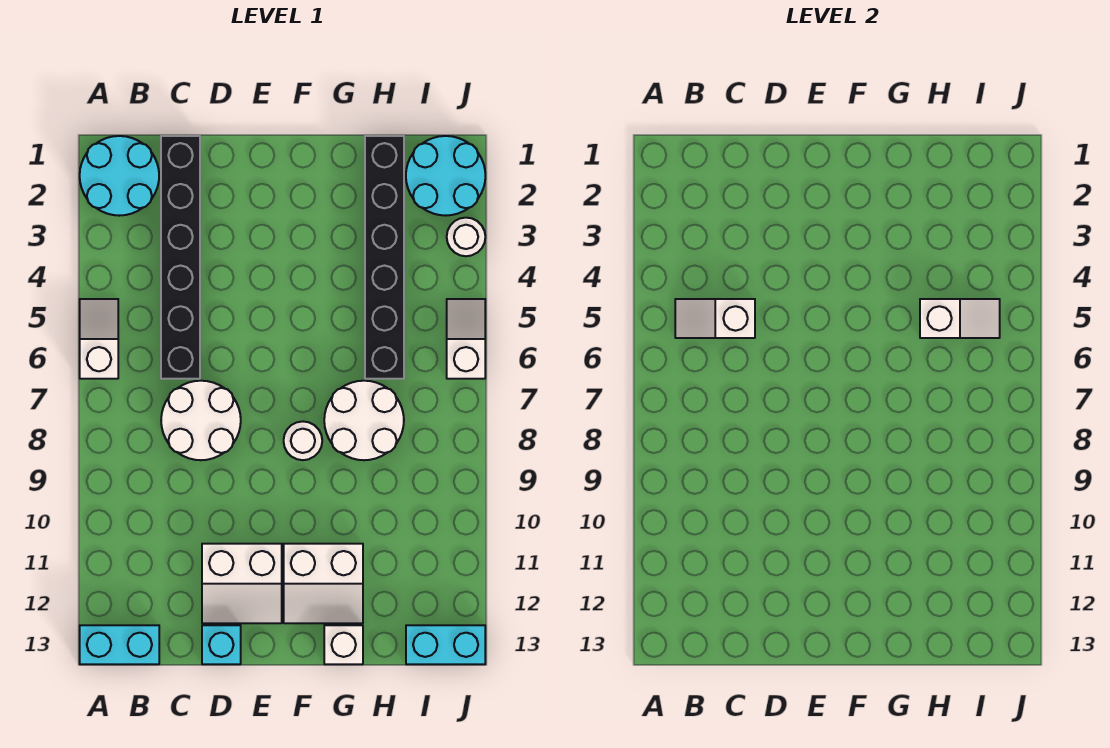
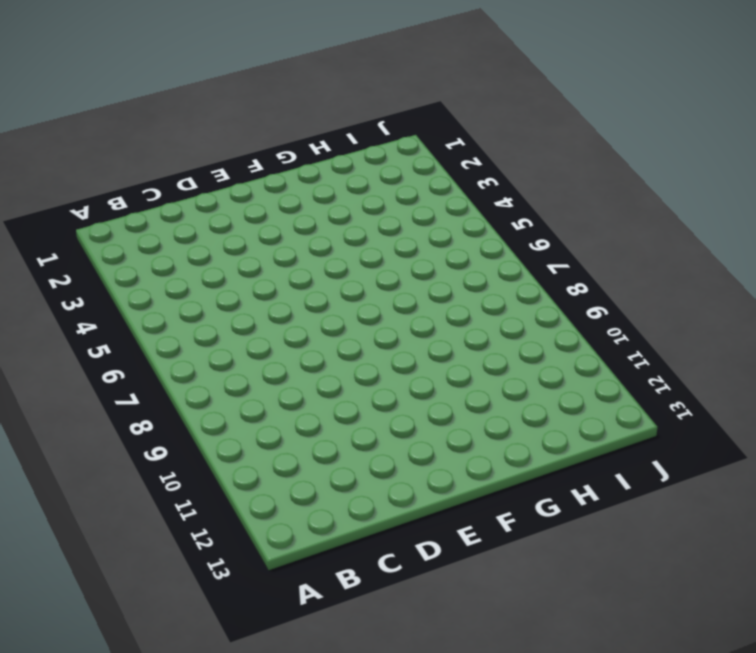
none -> cyan round brick A1:B2 level 1
none -> white slope A5:A6 level 1 top 6
none -> cyan brick A13:B13 level 1

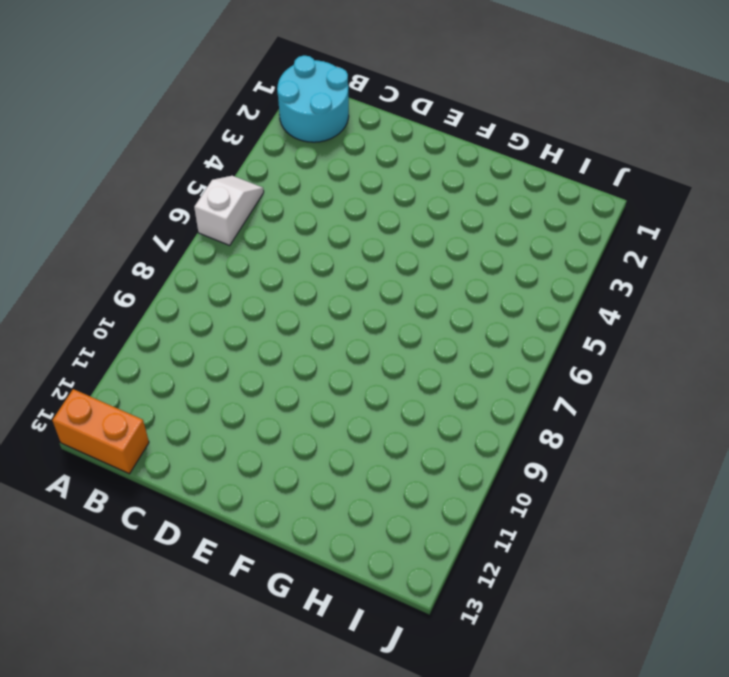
orange brick A13:B13 level 1 -> cyan brick A13:B13 level 1
none -> black brick C1:C6 level 1
none -> white round brick C7:D8 level 1
none -> white slope D11:E12 level 1 top 11

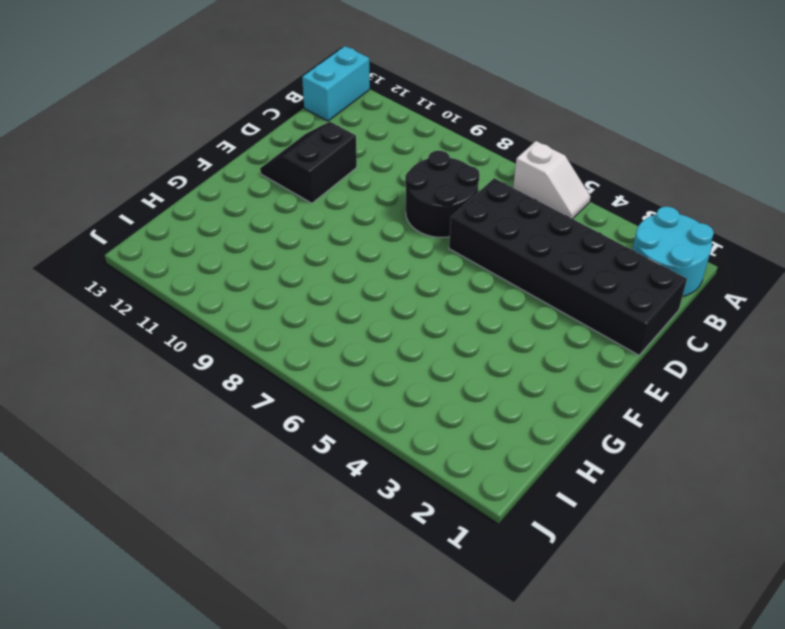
black brick C1:D6 level 1 -> black brick C1:C6 level 1
black round brick C7:D8 level 1 -> white round brick C7:D8 level 1
black slope D11:E12 level 1 top 11 -> white slope D11:E12 level 1 top 11
none -> cyan brick D13 level 1
none -> white round brick F8 level 1
none -> white slope F11:G12 level 1 top 11

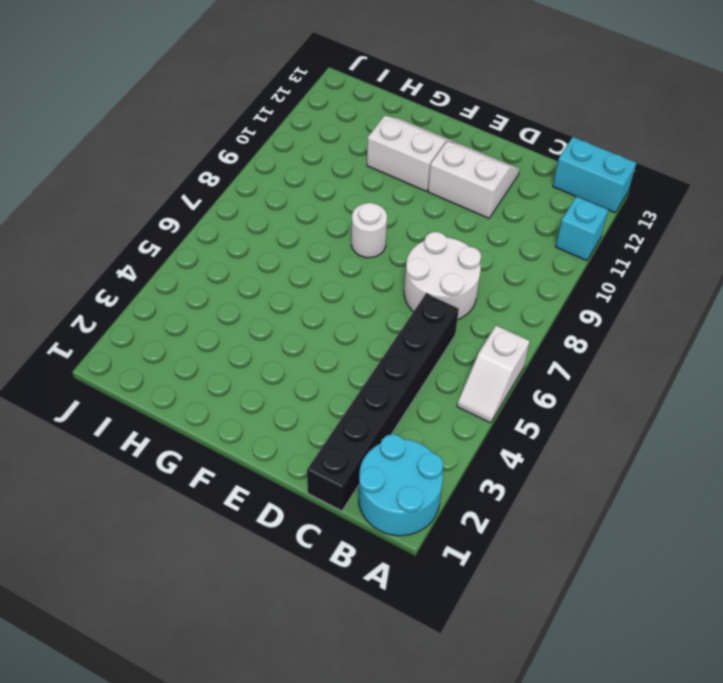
cyan brick A11 level 1 -> cyan brick D13 level 1
none -> white round brick G7:H8 level 1
none -> white brick G13 level 1
none -> black brick H1:H6 level 1

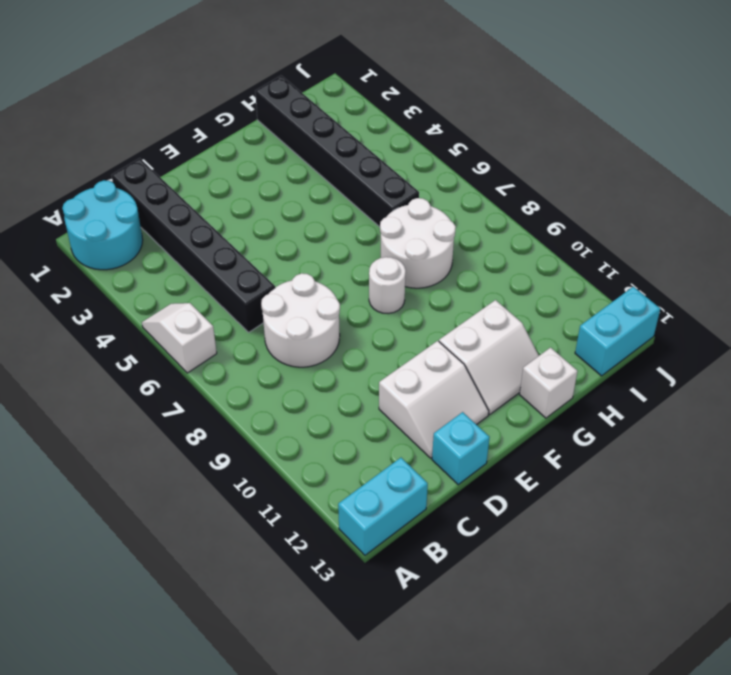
none -> cyan round brick I1:J2 level 1
none -> white round brick J3 level 1
none -> white slope J5:J6 level 1 top 6

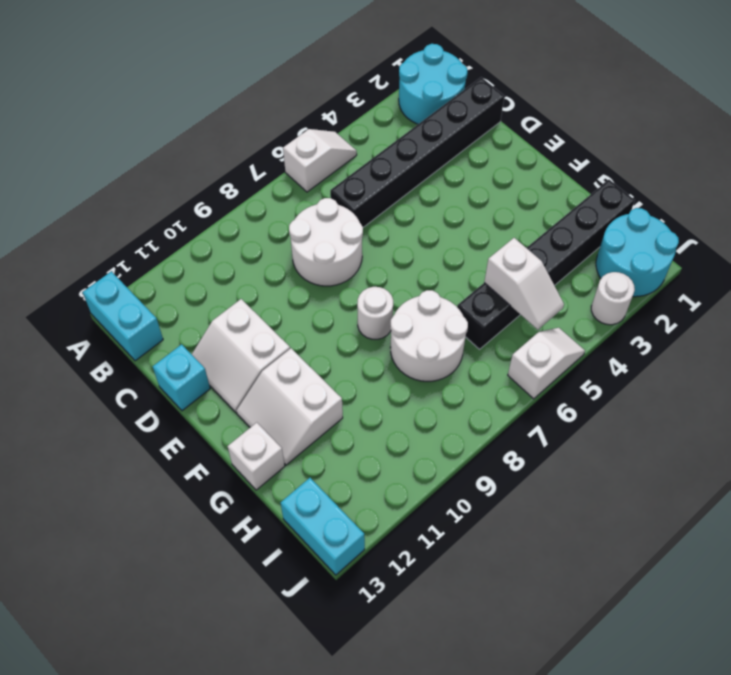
none -> white slope B5:C5 level 2 top C

